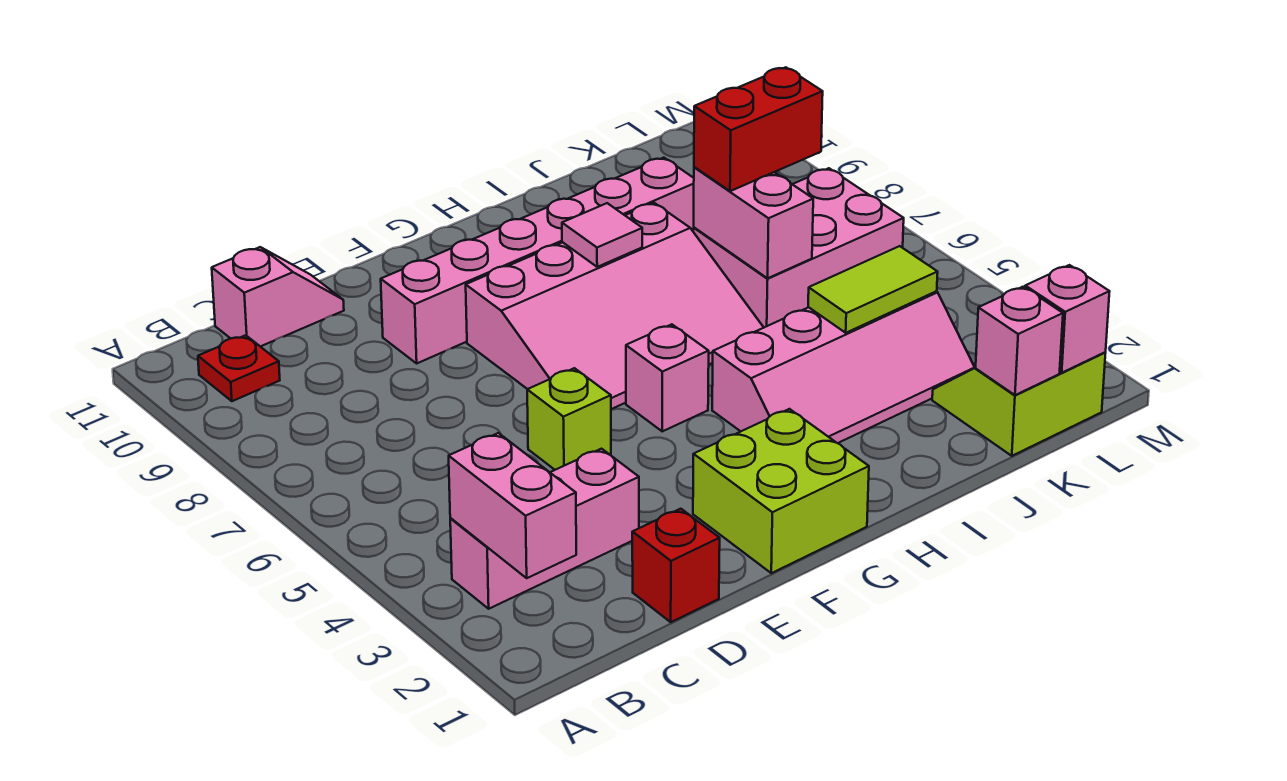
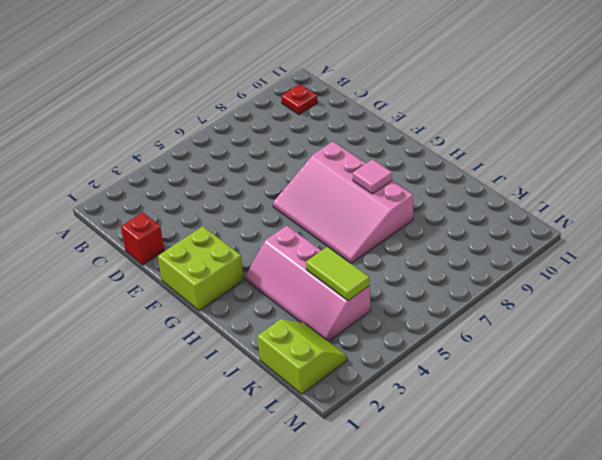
none -> pink brick B3:D3 level 1
none -> pink slope C11:D11 level 1 top C
none -> lime brick E5 level 1

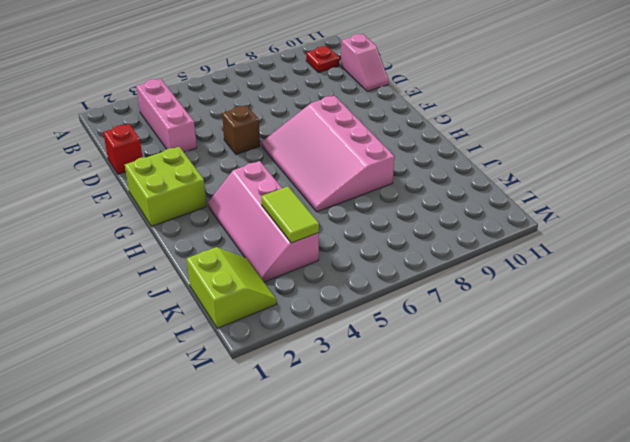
brown brick E5 level 1 -> lime brick E5 level 1
none -> pink brick E9:J9 level 1
none -> pink brick G5 level 1
none -> pink brick J6:L7 level 1

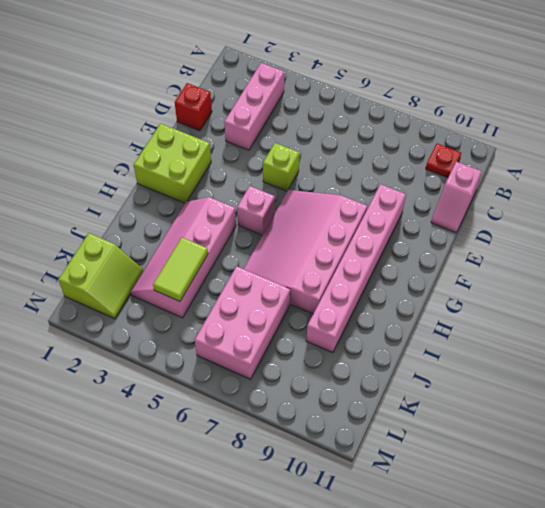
none -> pink brick B2:B3 level 2
none -> pink tile H8 level 2
none -> pink brick J6:J7 level 2

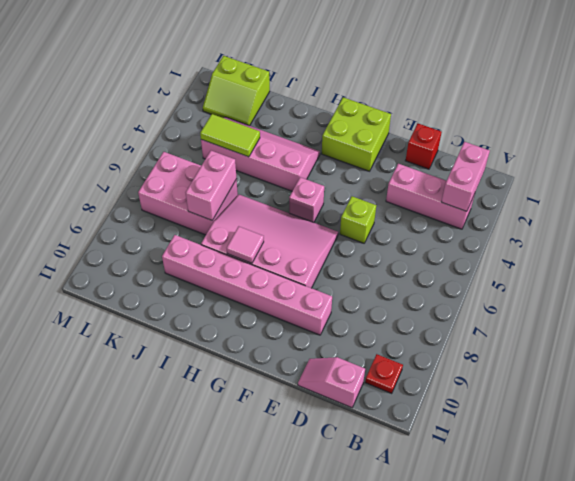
none -> pink brick K1 level 2
none -> pink brick L1 level 2
none -> red brick J7:K7 level 3

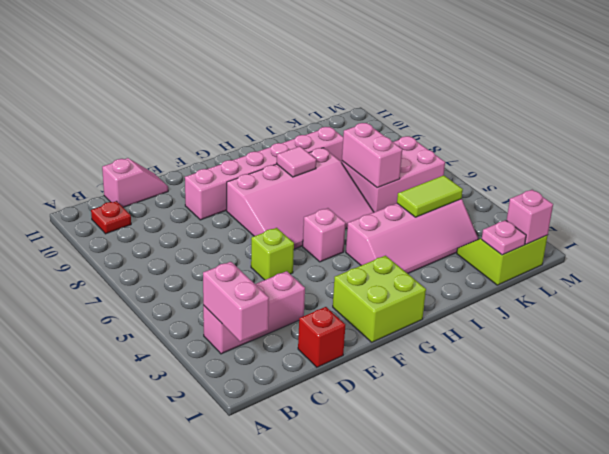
pink plate K1 level 2 -> pink brick K1 level 2
none -> red brick J7:K7 level 3

